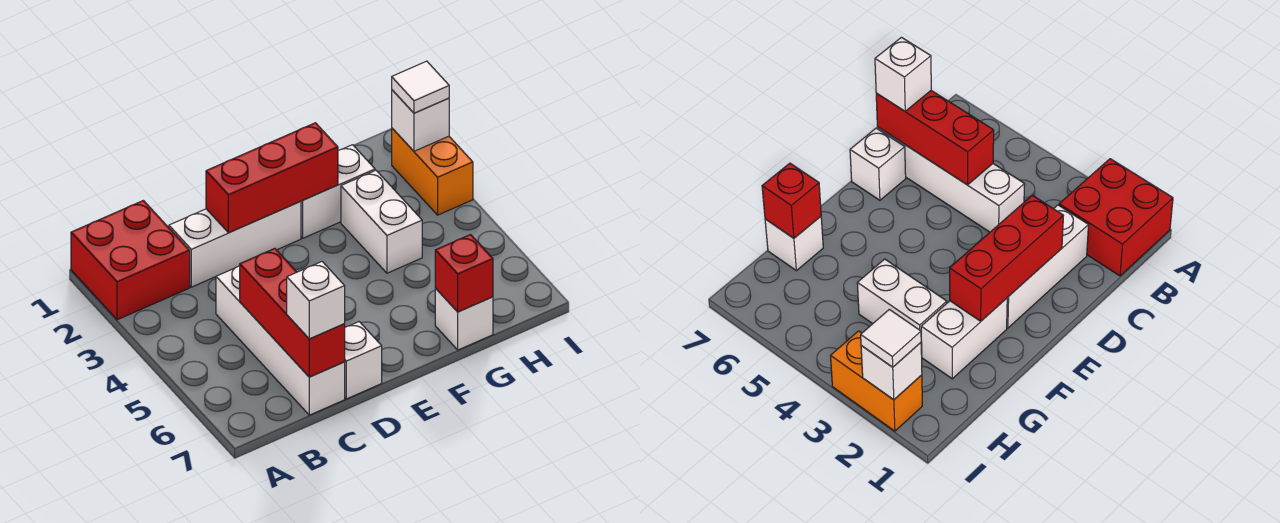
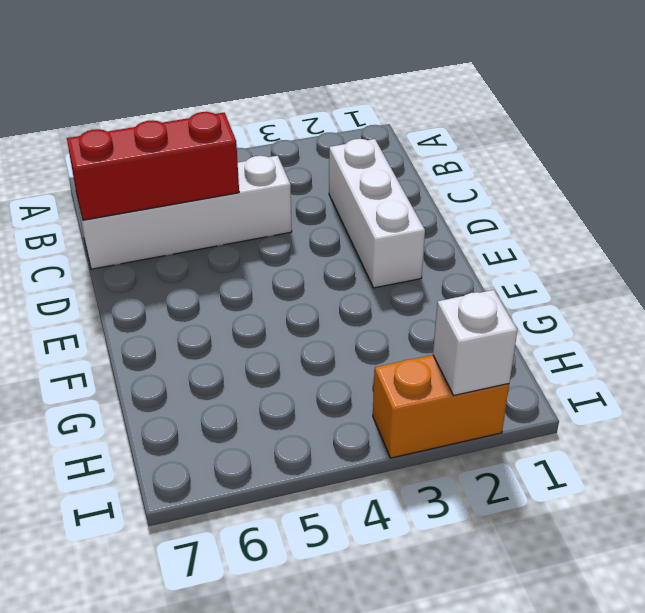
none -> red brick A1:B2 level 1
none -> white brick D7 level 1
none -> white brick F2:G2 level 1

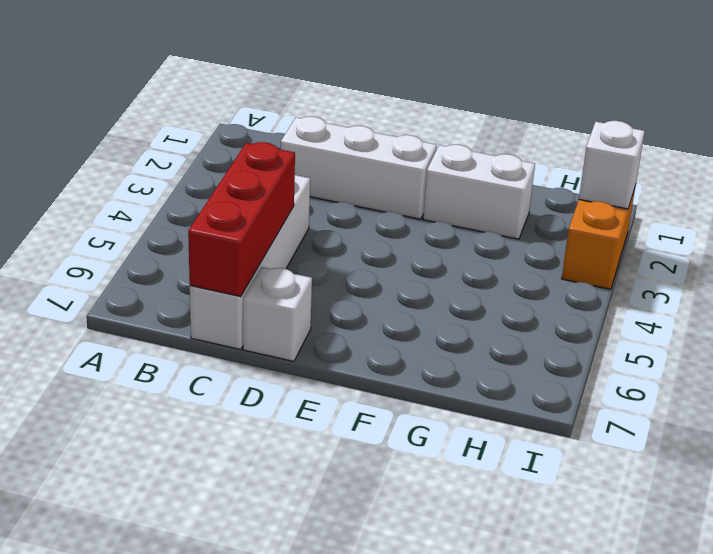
none -> red brick A1:B2 level 1
none -> white brick G3:G4 level 1
none -> white brick G7 level 1

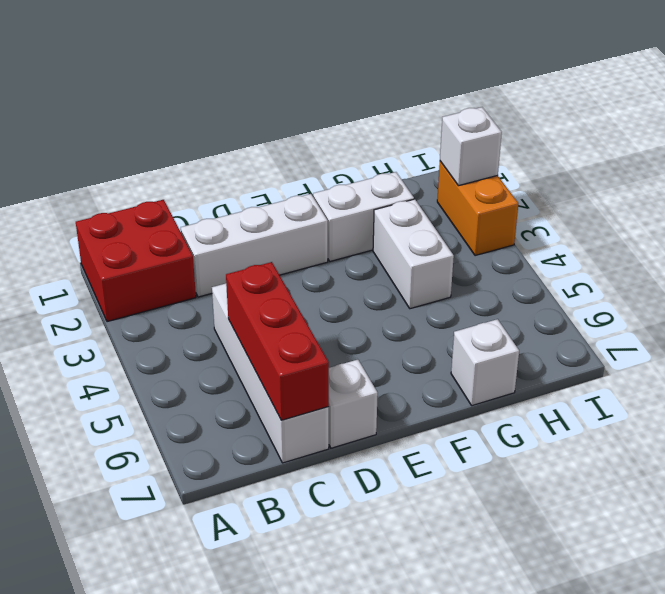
none -> red brick D2:F2 level 2
none -> red brick G7 level 2
none -> white brick C7 level 3

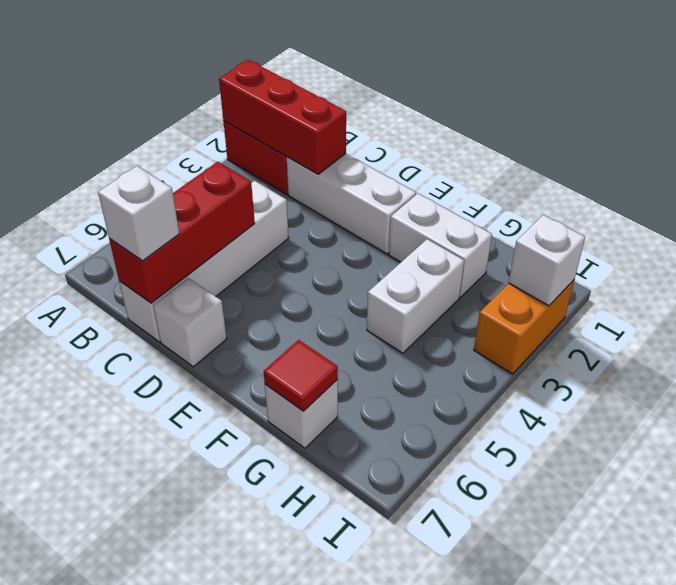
red brick A2:C2 level 2 -> red brick D2:F2 level 2
red tile G7 level 2 -> red brick G7 level 2
none -> white tile I2 level 3

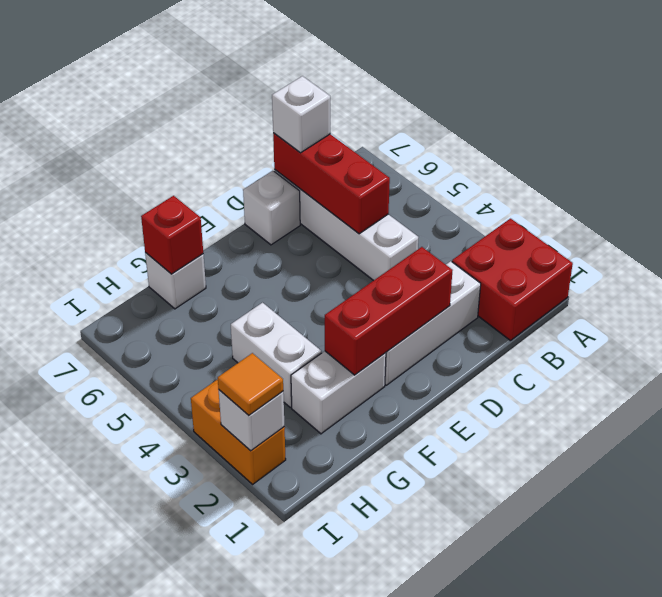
orange tile I2 level 3 -> white tile I2 level 3

